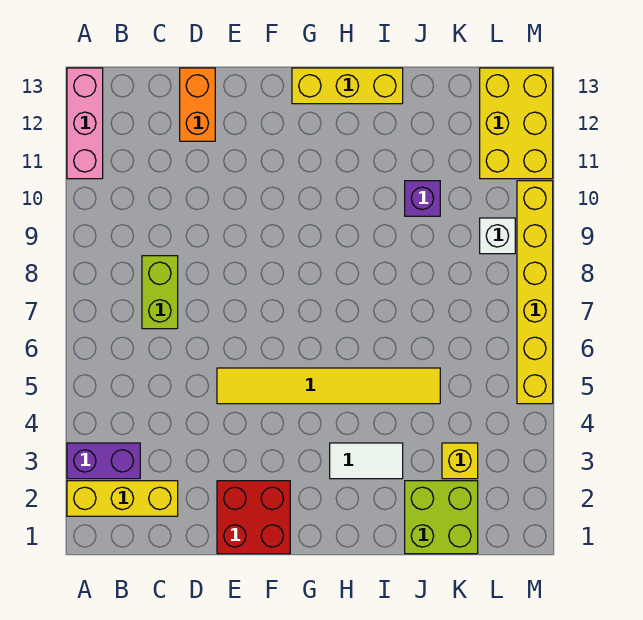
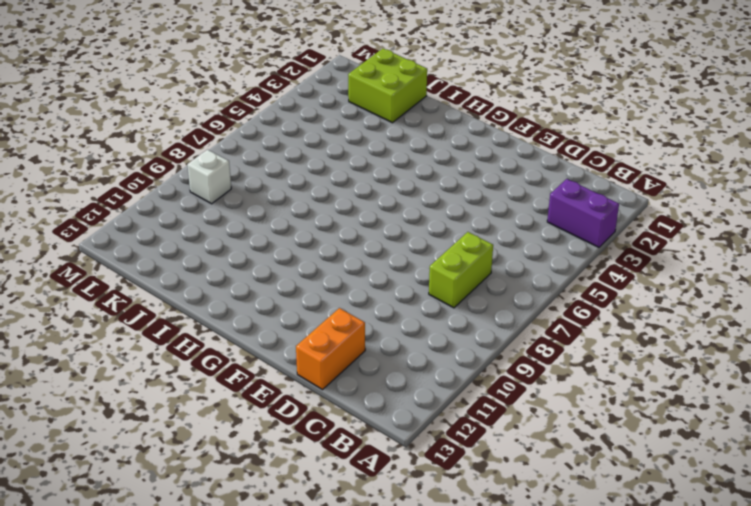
none -> yellow brick A2:C2 level 1
none -> pink brick A11:A13 level 1
none -> red brick E1:F2 level 1

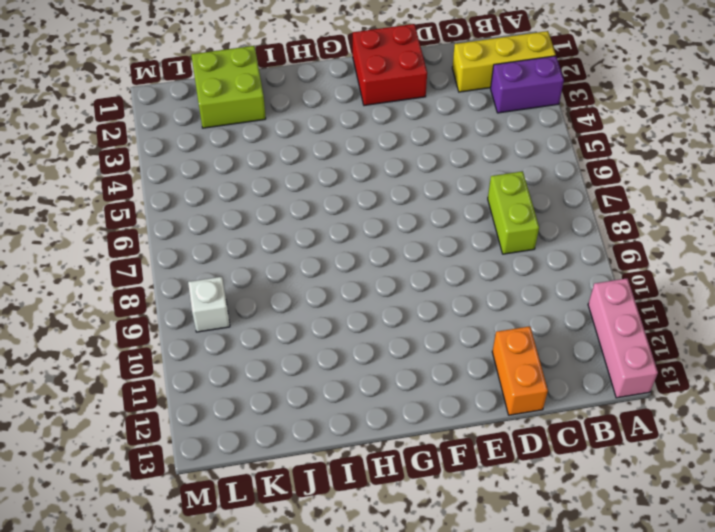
none -> yellow tile E5:J5 level 1
none -> yellow brick G13:I13 level 1
none -> white tile H3:I3 level 1

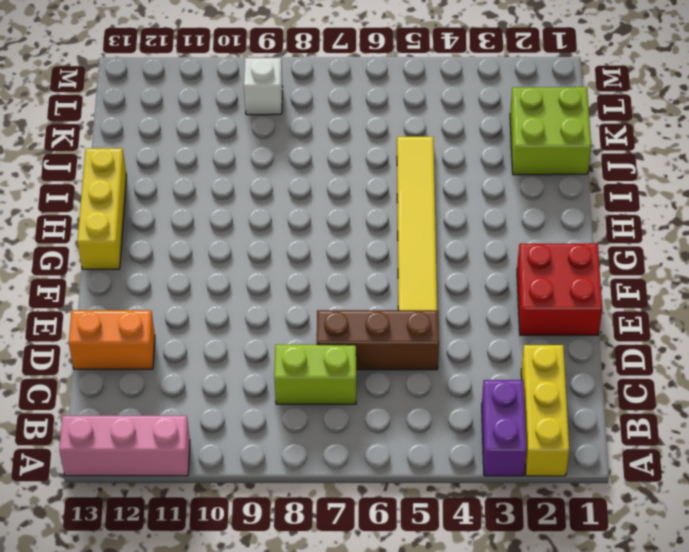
brown brick D5:D7 level 1 -> none
none -> white tile H3:I3 level 1
none -> purple brick J10 level 1
none -> yellow brick K3 level 1

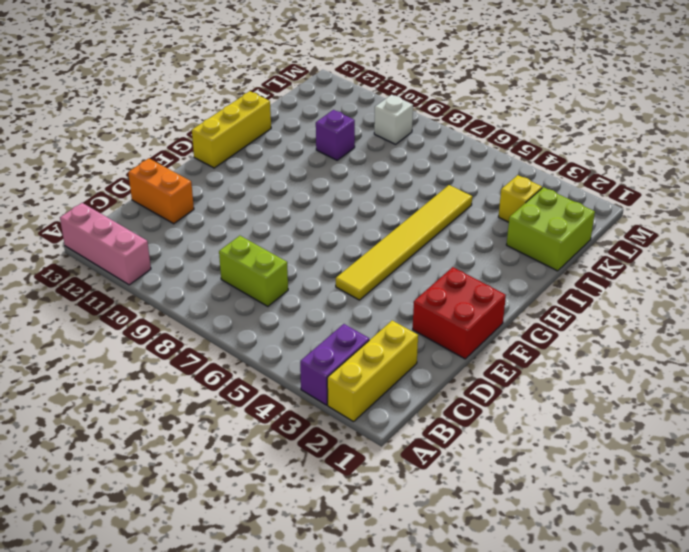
none -> white tile H3:I3 level 1
none -> yellow brick L11:M13 level 1
none -> yellow brick M5:M10 level 1

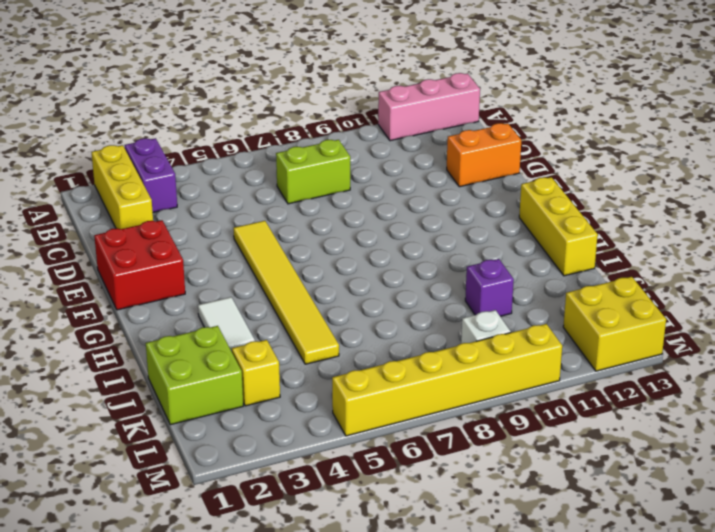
yellow brick L12:M13 level 1 -> yellow brick L11:M13 level 1

